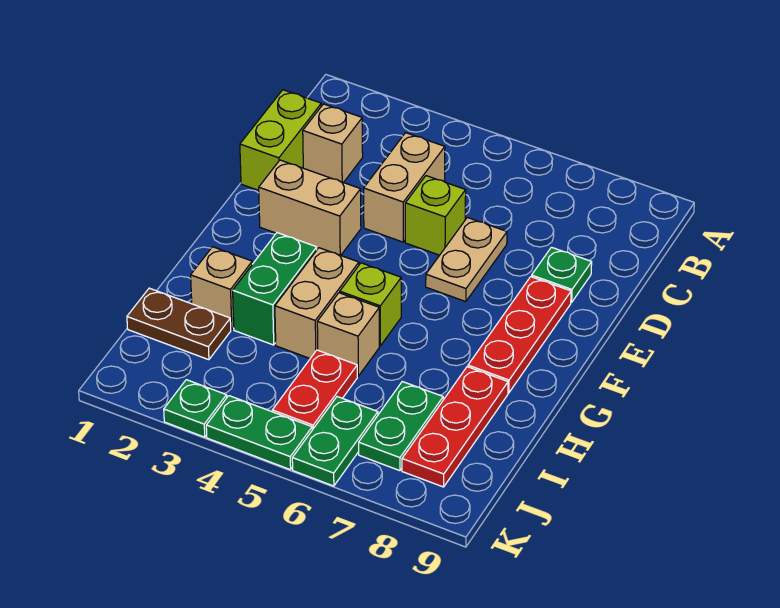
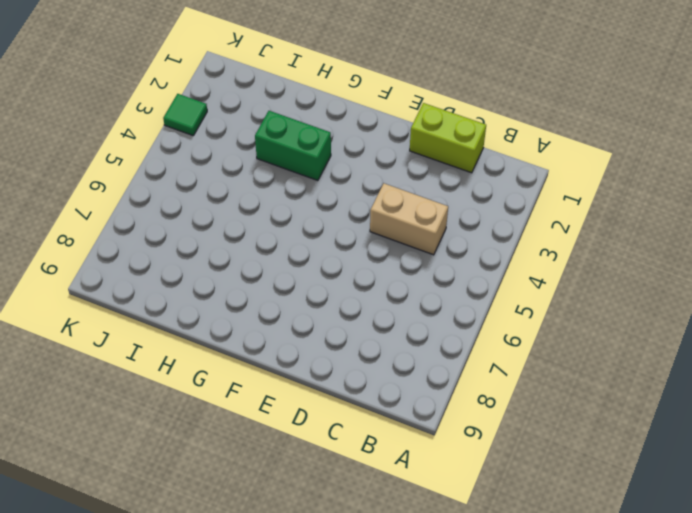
green tile K3 level 1 -> green plate K3 level 1
none -> tan brick C2 level 1
none -> lime brick D5 level 1
none -> tan plate D6:E6 level 1

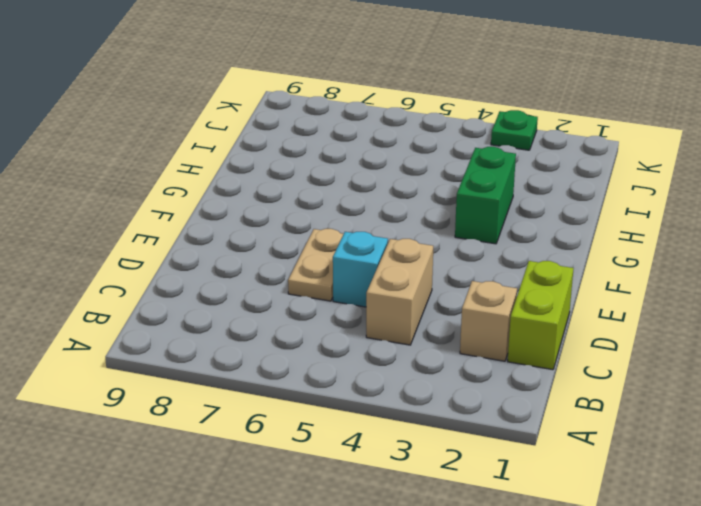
cyan brick D5 level 1 -> lime brick D5 level 1
none -> green plate D8 level 1
none -> tan brick E2:E3 level 1
none -> red plate E8:G8 level 1

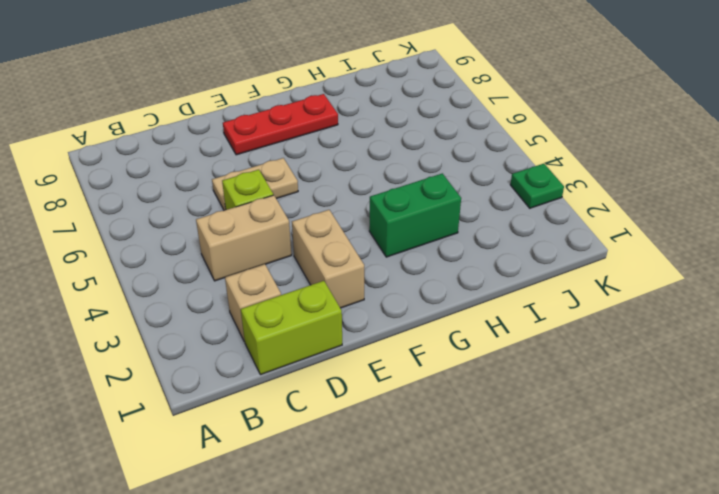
none -> green plate D8 level 1
none -> tan brick G4:H4 level 1
none -> lime brick G5 level 1

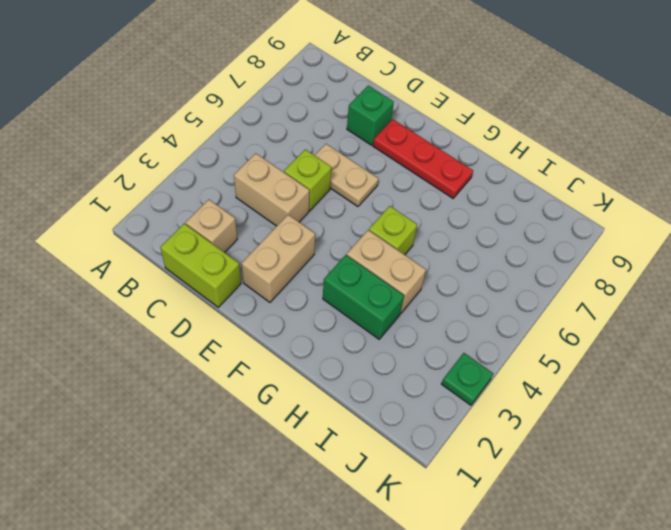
green brick D8 level 1 -> green plate D8 level 1
none -> tan brick H2 level 1
none -> tan brick H5 level 1
none -> red plate H8:J8 level 1

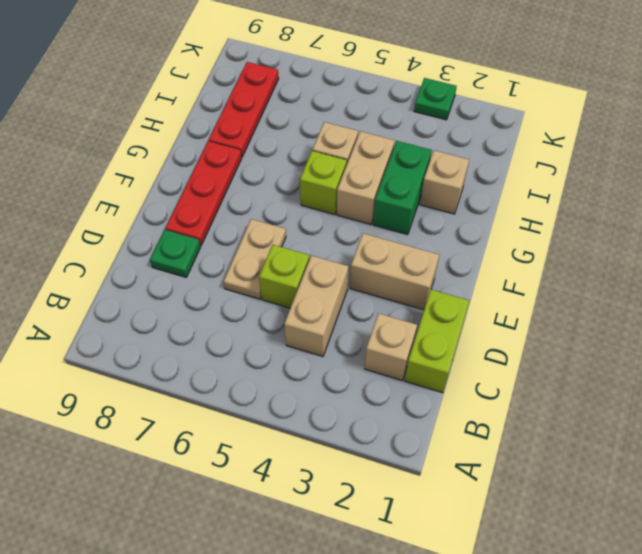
none -> brown plate I1:I2 level 1
none -> red plate I5:J5 level 1
none -> green plate I7:J7 level 1

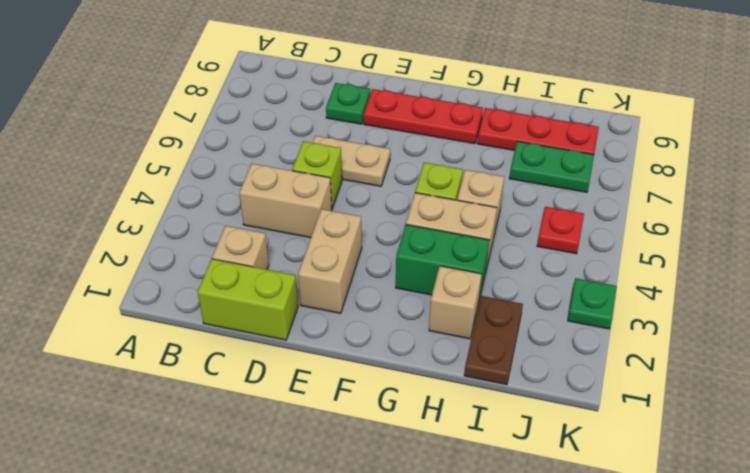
red plate J5 level 1 -> red plate I5:J5 level 1
none -> green plate J6:K6 level 1
none -> green plate K4:K5 level 1

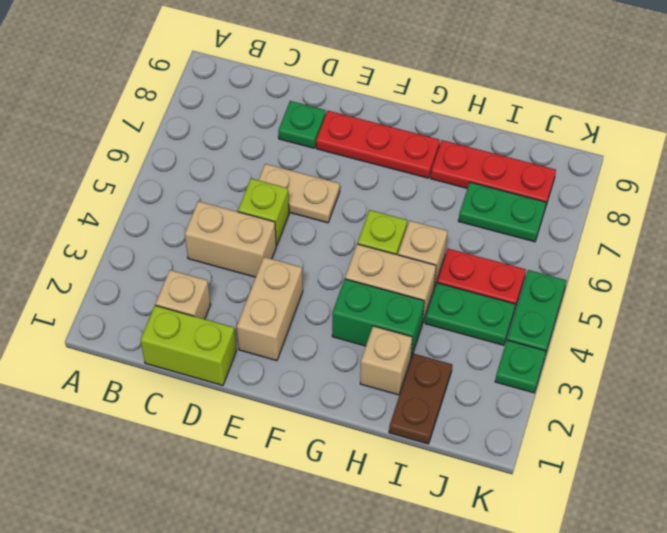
green plate I4:J4 level 1 -> green plate J6:K6 level 1

